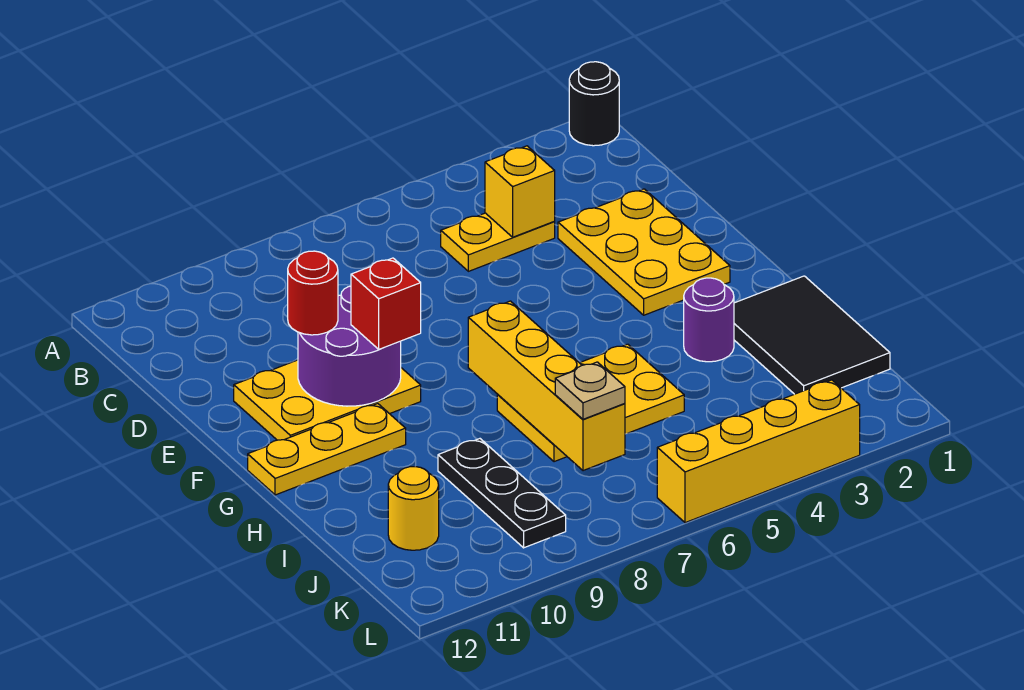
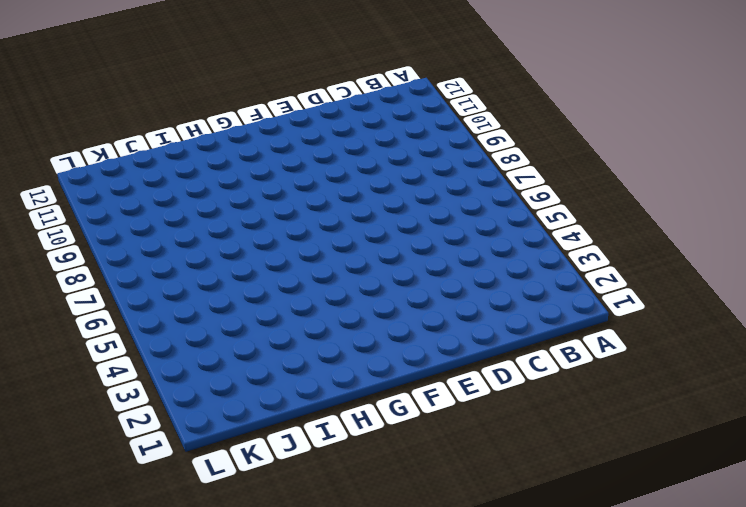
none -> black round brick A1 level 1
none -> yellow plate C4:C5 level 1
none -> yellow plate D2:F3 level 1

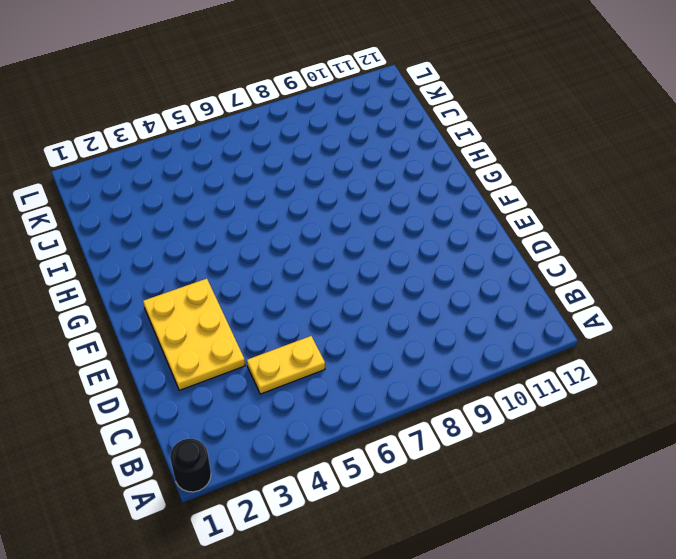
none -> yellow plate E9:F11 level 1
none -> yellow plate G10:G12 level 1
none -> black tile H1:J2 level 1

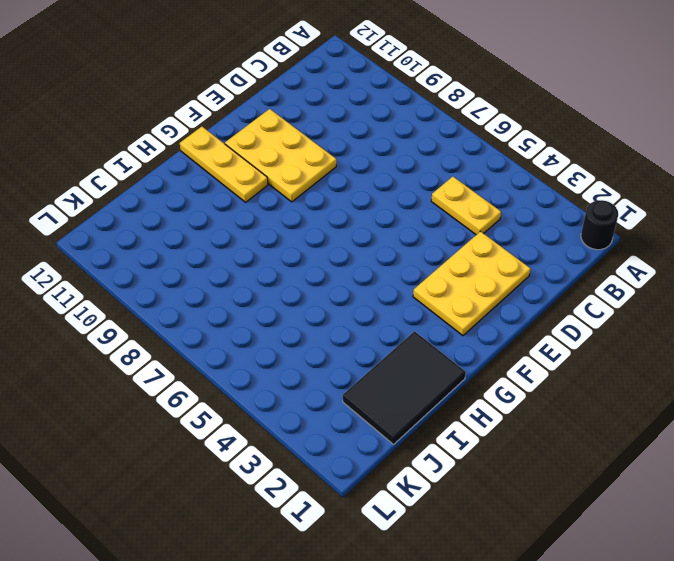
none -> purple round brick H3 level 1
none -> yellow plate H5:I7 level 1
none -> black plate I9:K9 level 1

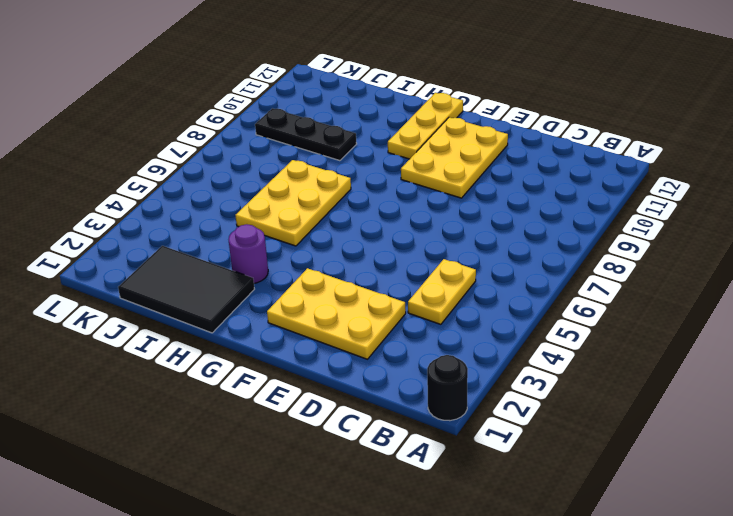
none -> yellow round brick J11 level 1
none -> yellow brick L3:L6 level 1
none -> yellow brick C4 level 2

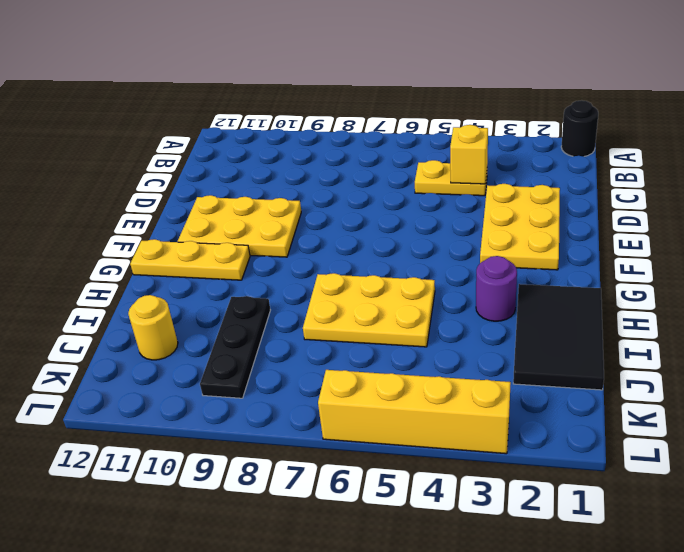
none -> purple round brick E9:F10 level 2
none -> yellow brick G7:J7 level 2
none -> red round brick E10 level 3

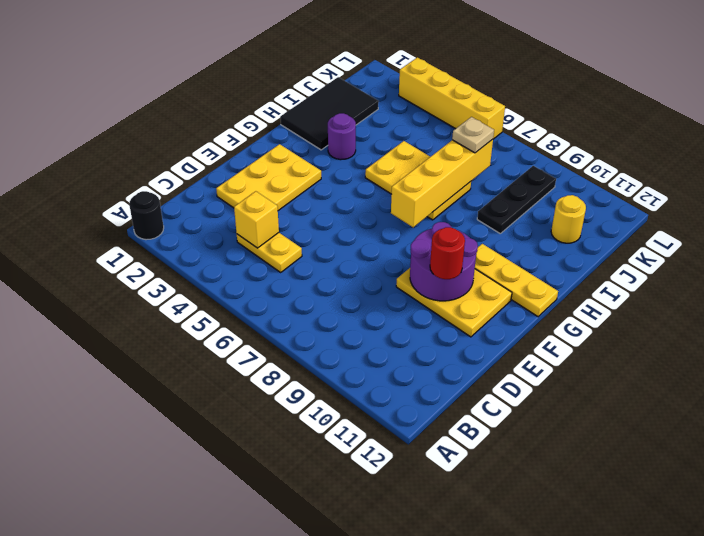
none -> red brick F9 level 3

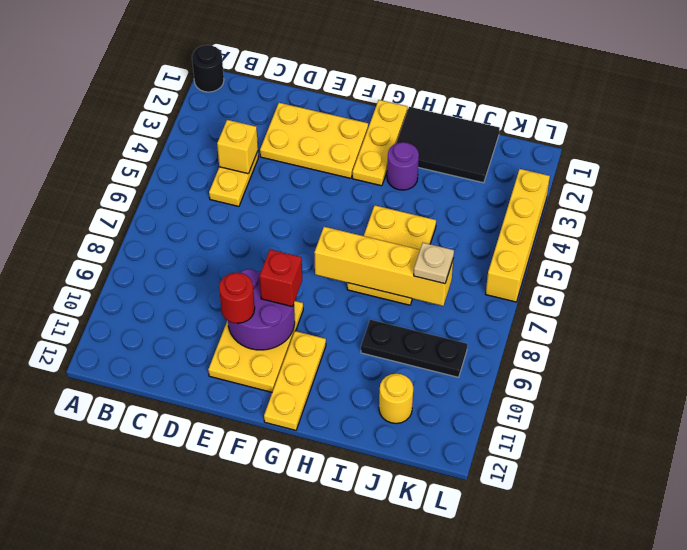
yellow plate G1:G3 level 1 -> none

